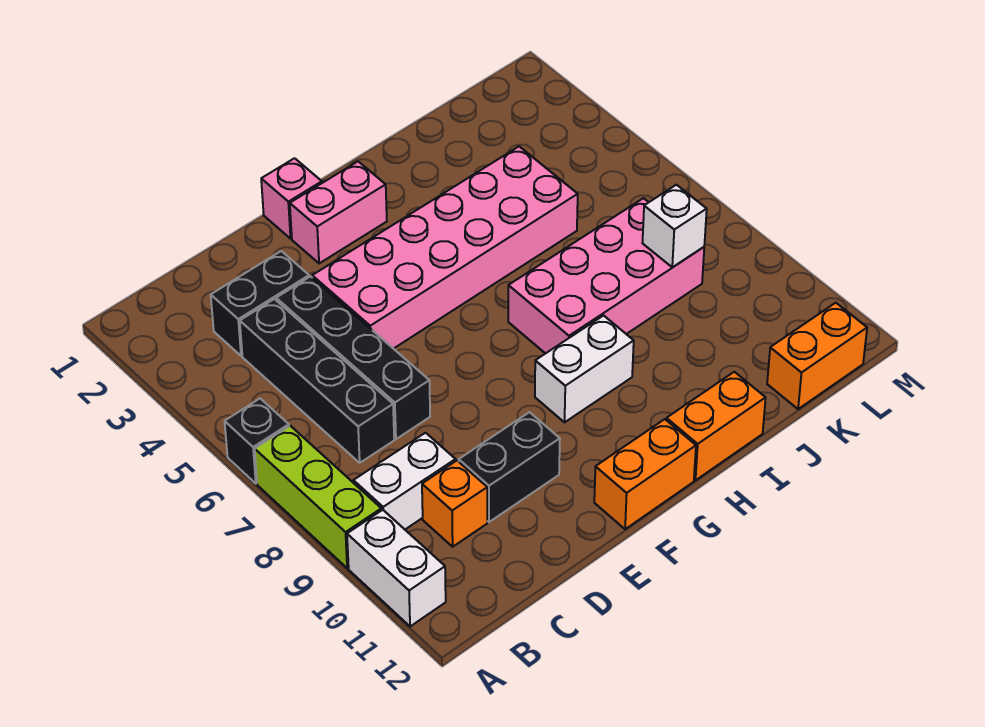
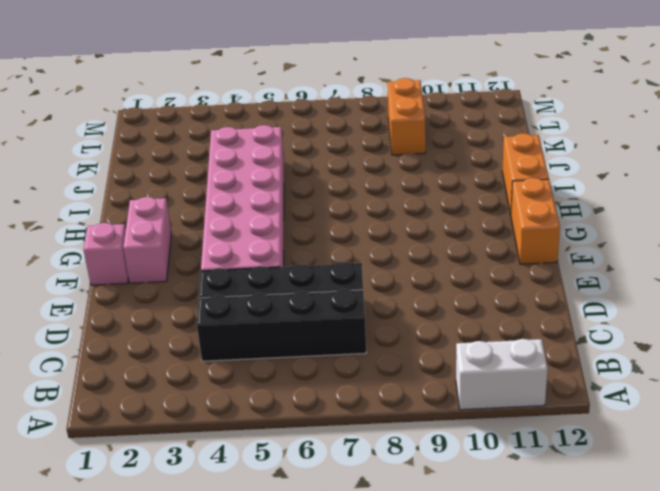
orange brick K9:L9 level 1 -> orange brick K12:L12 level 1
none -> black brick A6 level 1
none -> lime brick A7:A9 level 1
none -> white brick B9:C9 level 1

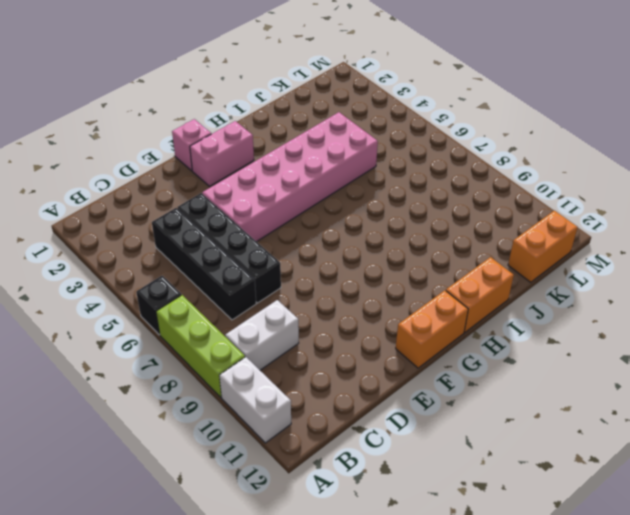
none -> black brick C3:D3 level 1
none -> orange brick C10 level 1
none -> black brick D10:E10 level 1

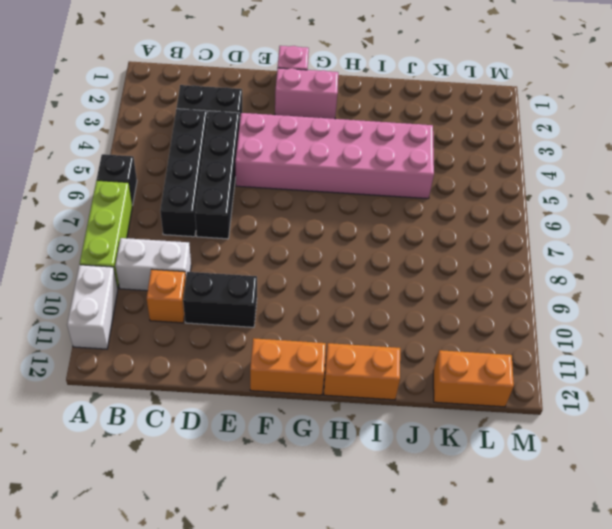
none -> white brick G9:H9 level 1
none -> pink brick H7:K8 level 1
none -> white brick K8 level 2

